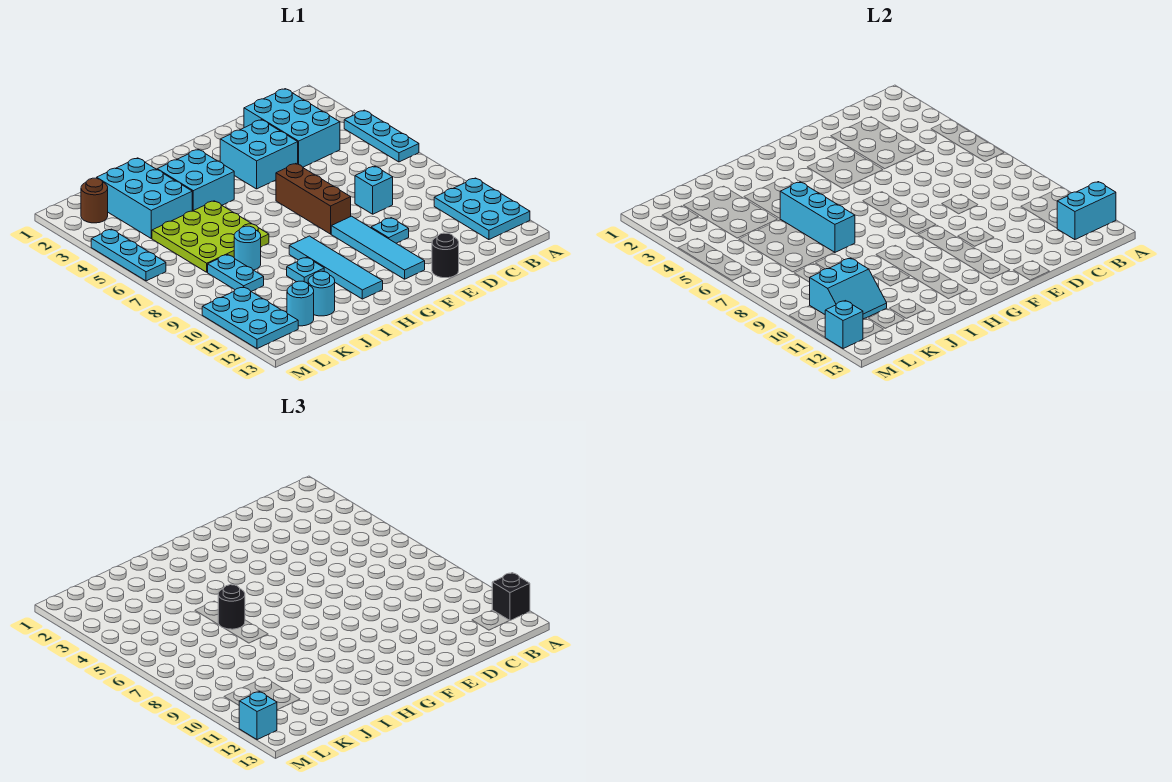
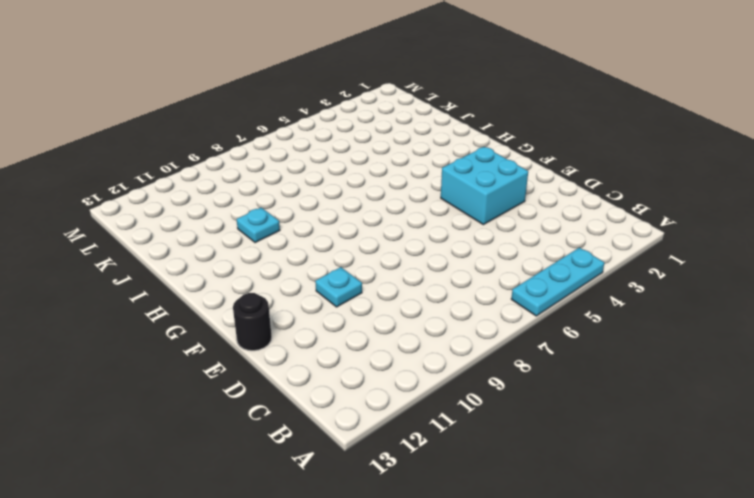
none -> cyan plate A10:B12 level 1
none -> cyan brick C2:D4 level 1
none -> cyan brick D8 level 1

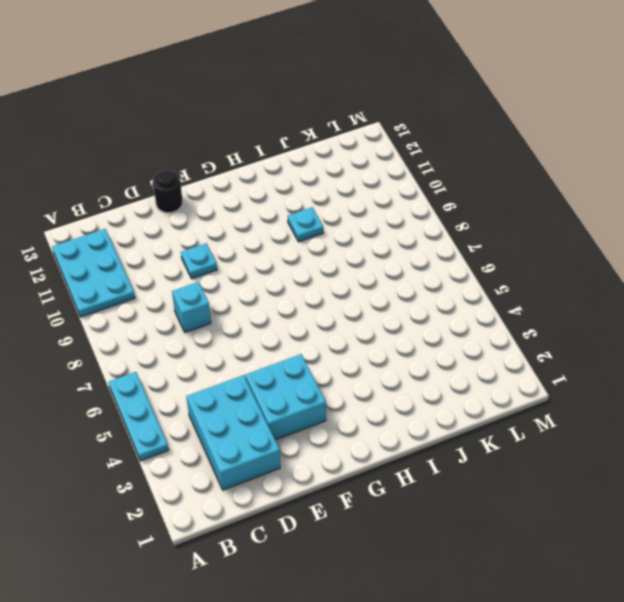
none -> brown brick F6:F8 level 1
none -> cyan tile F9:F12 level 1
none -> cyan brick H3:I4 level 1

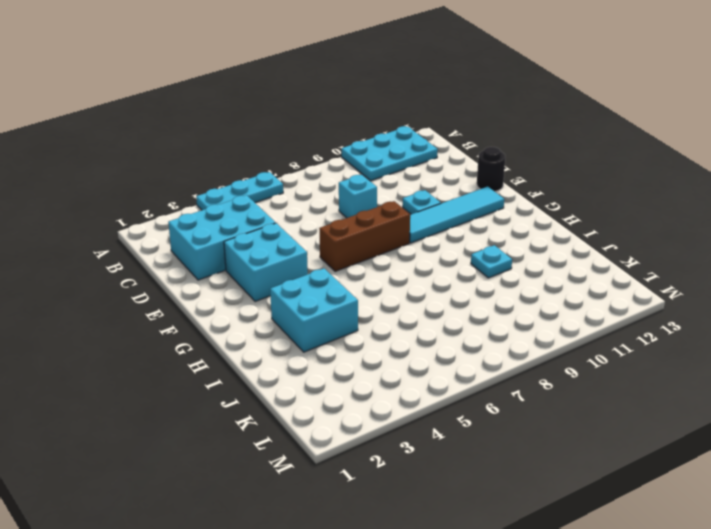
none -> cyan tile H9:H12 level 1
none -> lime plate I5:K7 level 1
none -> cyan brick J2:K4 level 1

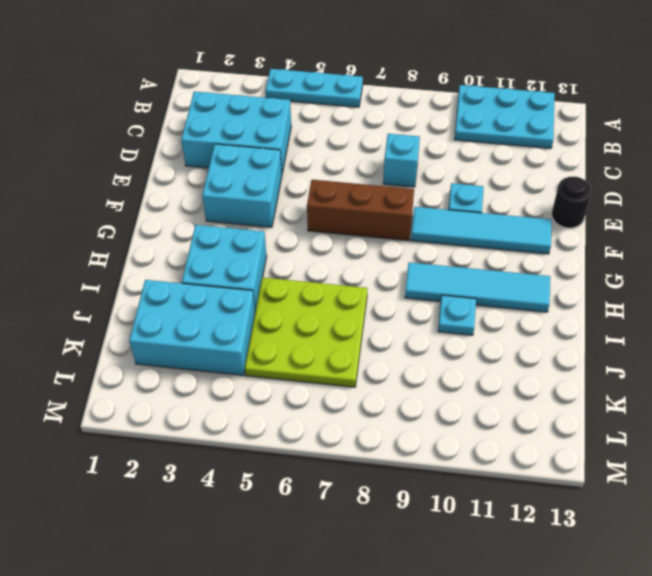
none -> cyan round brick J8 level 1
none -> cyan round brick J12 level 1
none -> cyan plate K8:K9 level 1

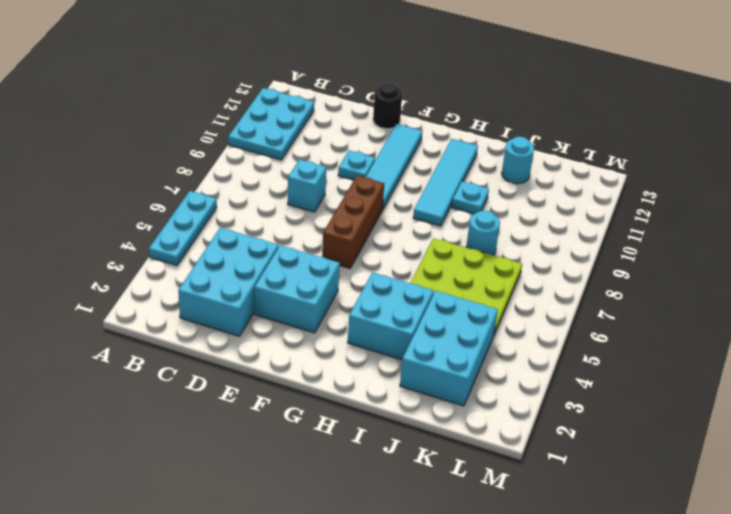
none -> cyan plate K8:K9 level 1
none -> cyan round brick K12 level 1
none -> brown round brick L2 level 1

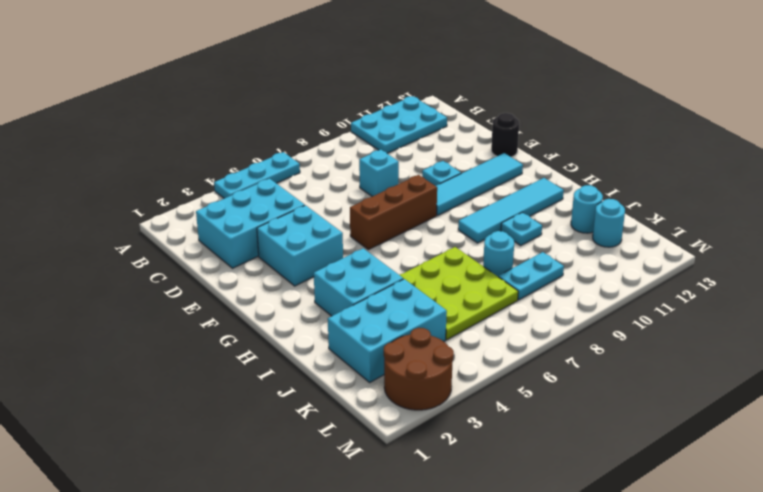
brown round brick L2:M3 level 1 -> brown round brick L2 level 1
none -> cyan plate L10:M12 level 1
none -> cyan plate M4:M6 level 1
none -> cyan brick A12:B12 level 2

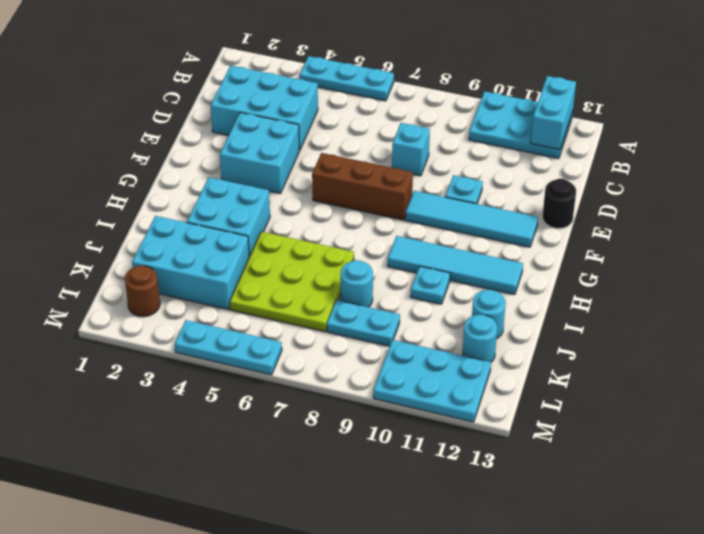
none -> cyan brick I5:I7 level 2
none -> cyan slope K10:L11 level 2 top 10
none -> cyan brick M12 level 2

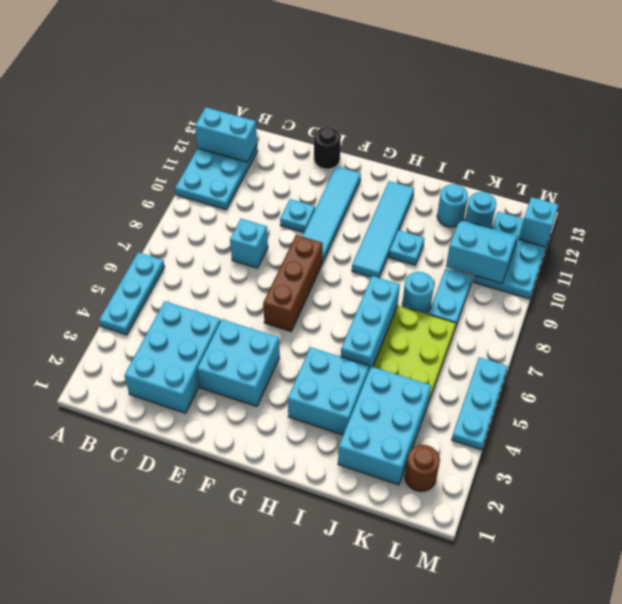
none -> black brick A12 level 3
none -> black round brick I6 level 3
none -> cyan brick M12 level 3

